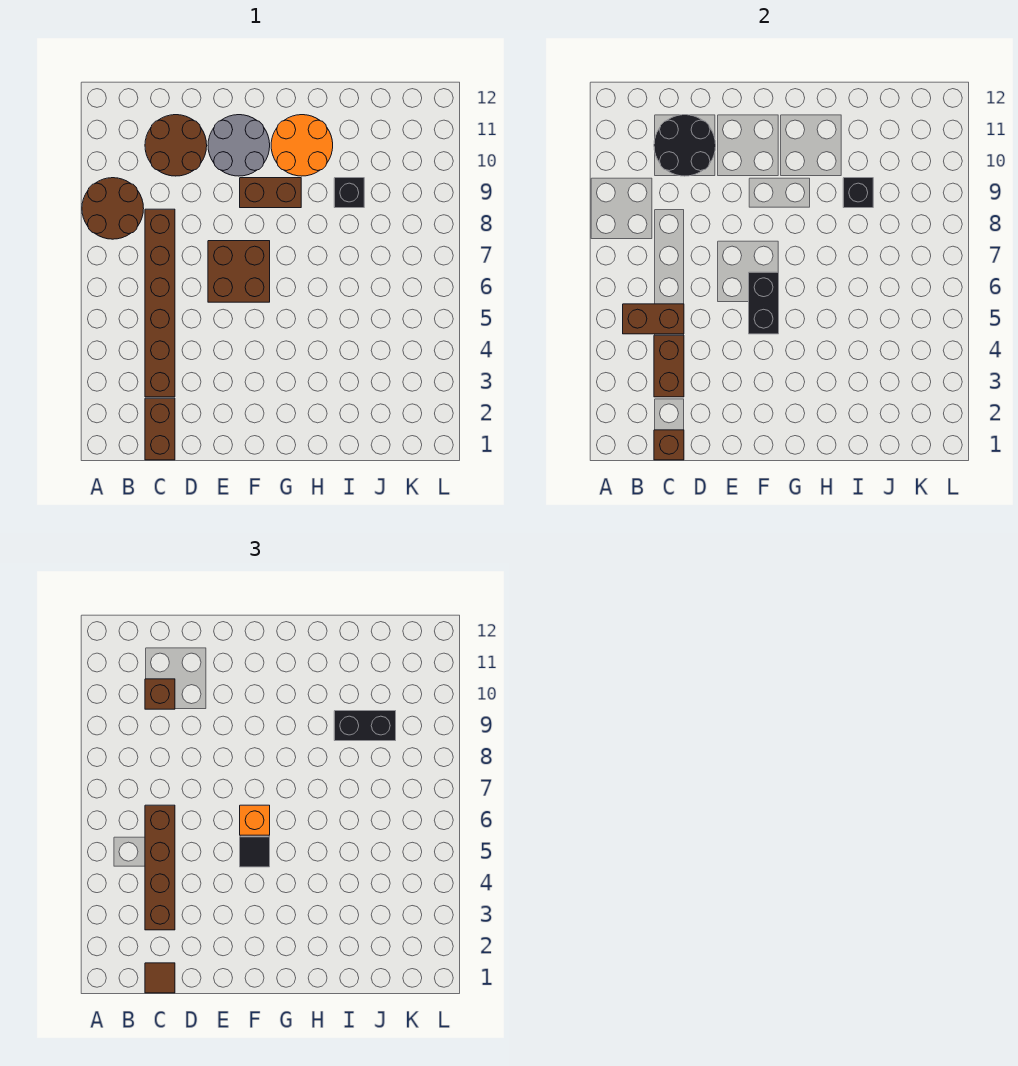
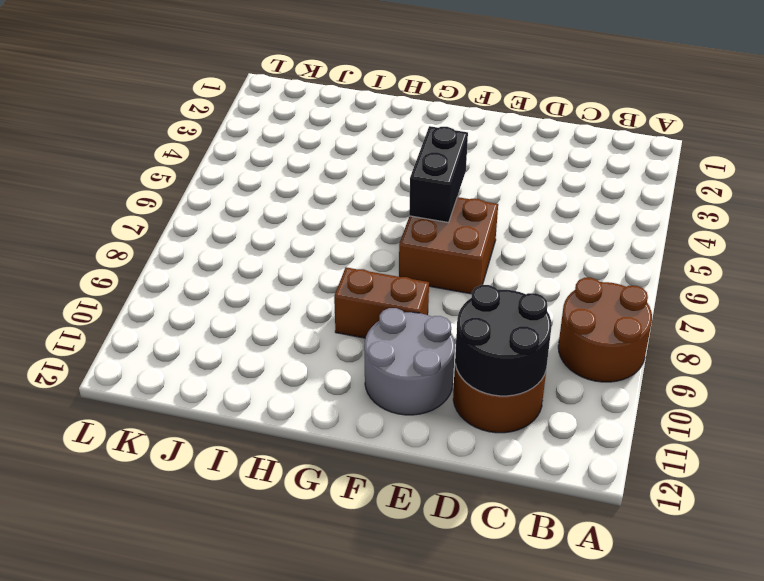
none -> brown brick C1:C2 level 1
none -> brown brick C3:C8 level 1
none -> orange round brick G10:H11 level 1

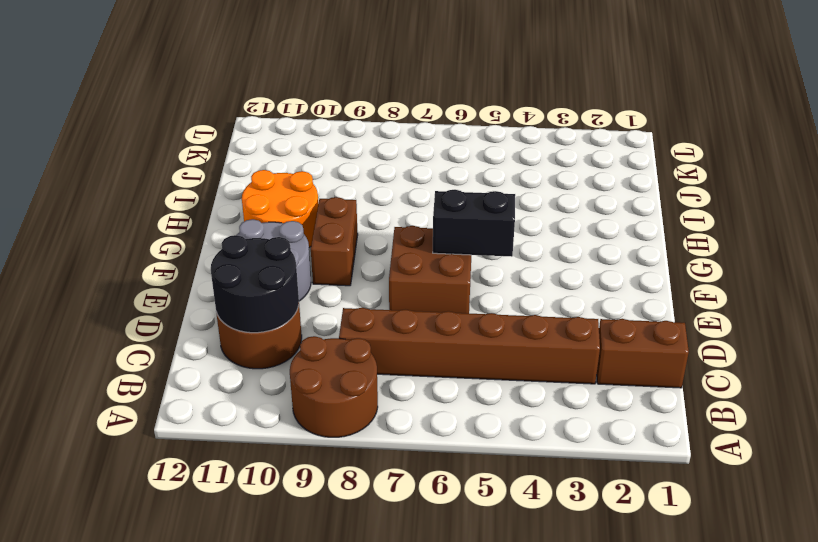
none -> black brick I9 level 1
none -> brown brick B5:C5 level 2
none -> brown brick C1 level 2

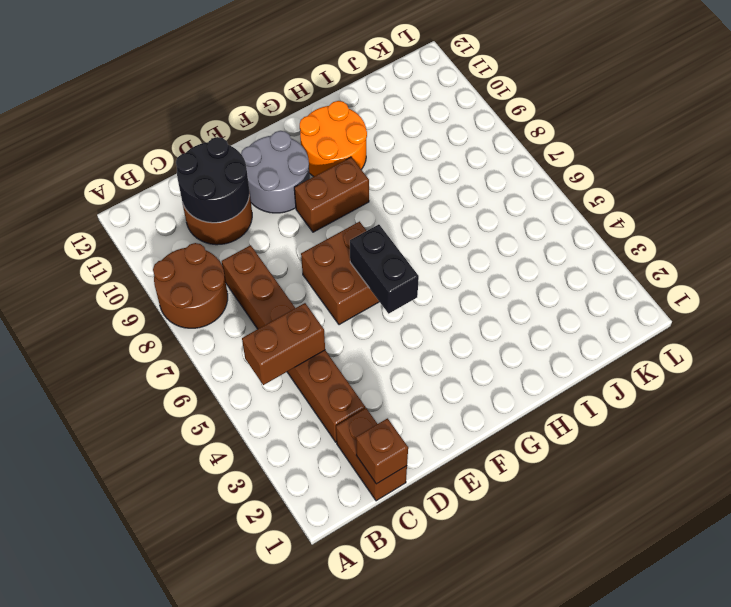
none -> black brick I9 level 1
none -> brown brick C3:C4 level 2
none -> black brick I9 level 2

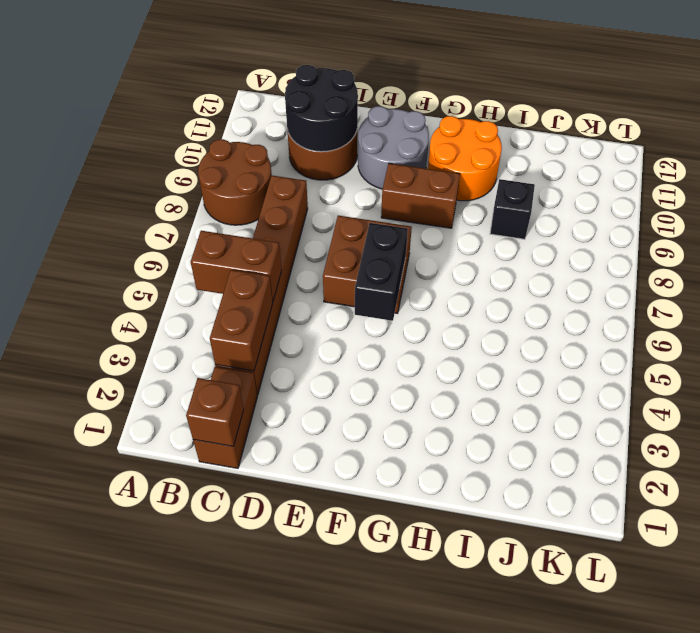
none -> black brick I9 level 2
none -> brown tile C1 level 3
none -> brown brick C3:C6 level 3

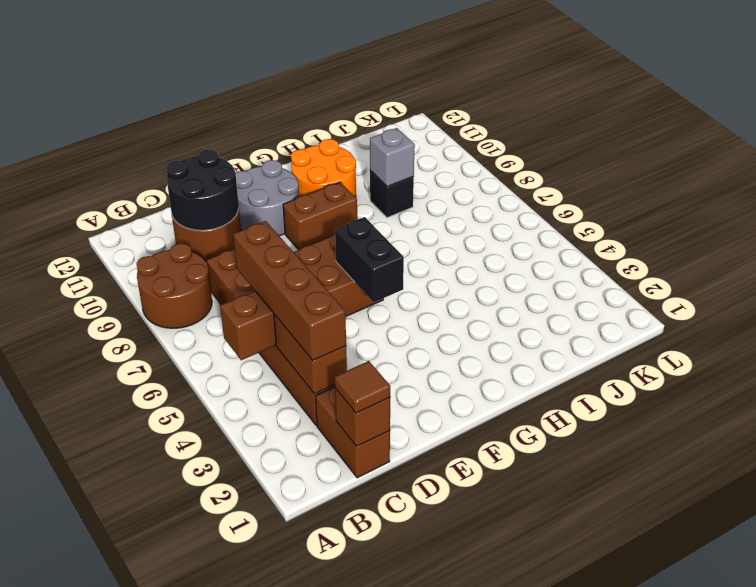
grey brick I9 level 2 -> black brick I9 level 2
none -> brown brick C10 level 3
none -> black tile F5 level 3
none -> orange brick F6 level 3

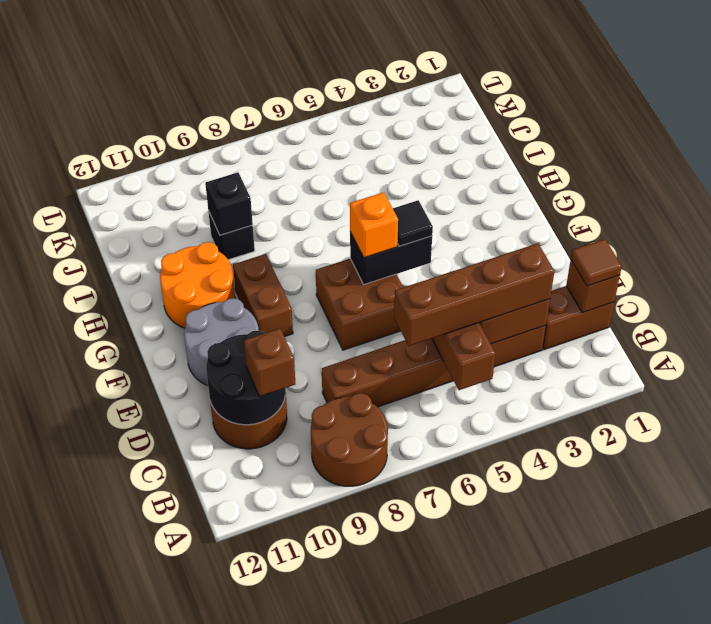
none -> black brick I9:J9 level 3

